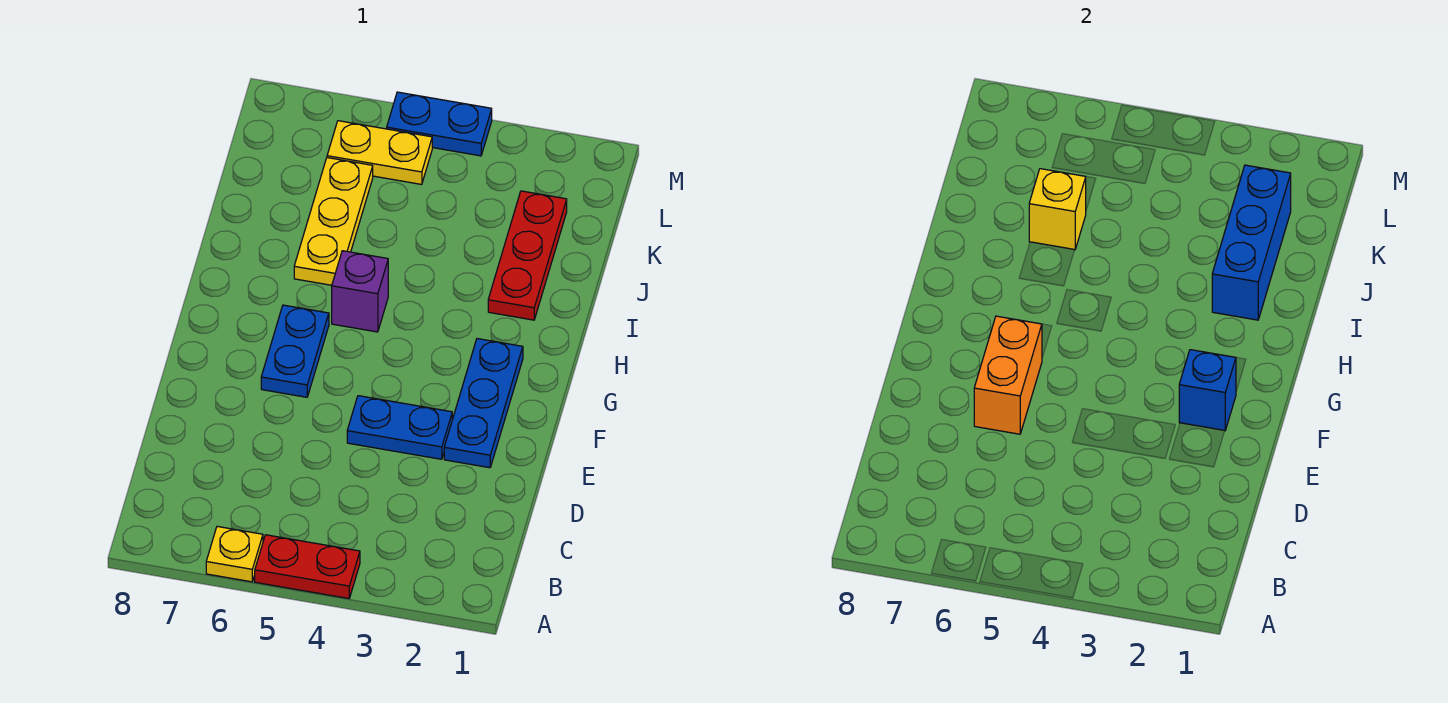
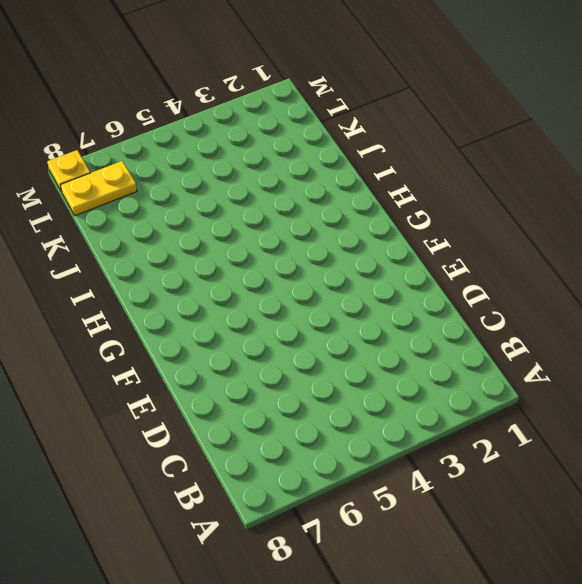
yellow plate L7:L8 level 1 -> yellow plate L5:L6 level 1
yellow plate M8 level 1 -> yellow plate A6 level 1
none -> red plate A4:A5 level 1
none -> blue plate E2:G2 level 1
none -> blue plate E3:E4 level 1

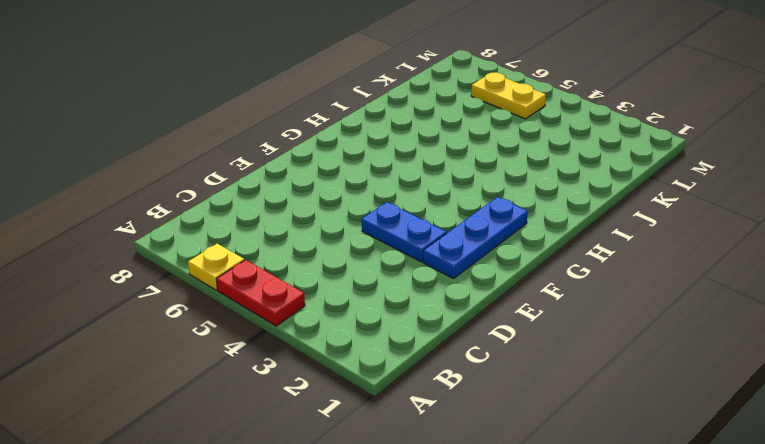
none -> blue plate F6:G6 level 1
none -> purple brick H5 level 1
none -> red plate I2:K2 level 1

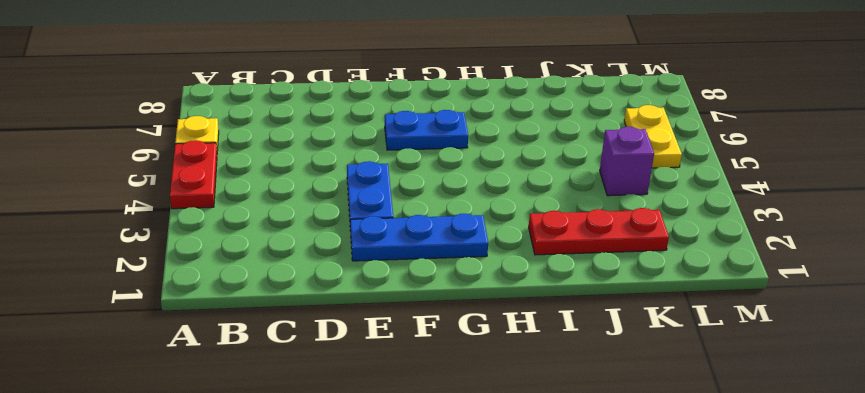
purple brick K4 level 1 -> purple brick H5 level 1
none -> yellow plate I6:K6 level 1
none -> blue plate M4:M5 level 1
none -> orange brick E6:F6 level 2

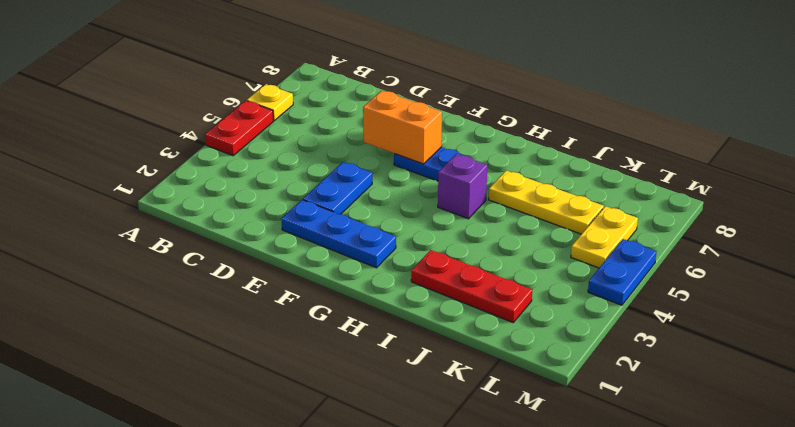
none -> blue brick F2 level 2
none -> blue brick I2:K2 level 2
none -> yellow brick J6 level 2

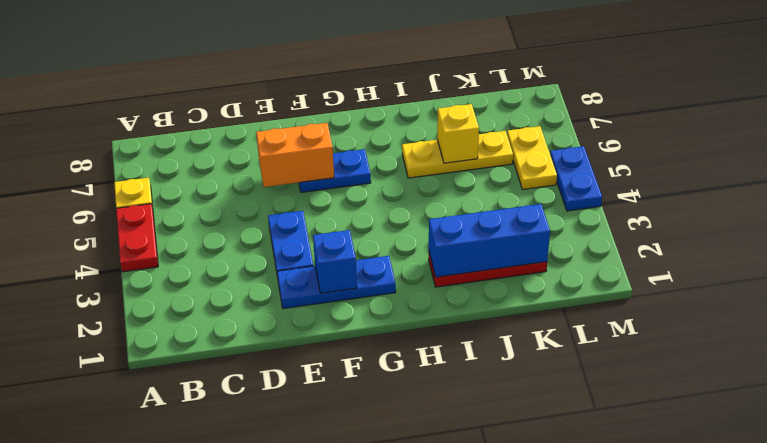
none -> purple brick H5 level 1

